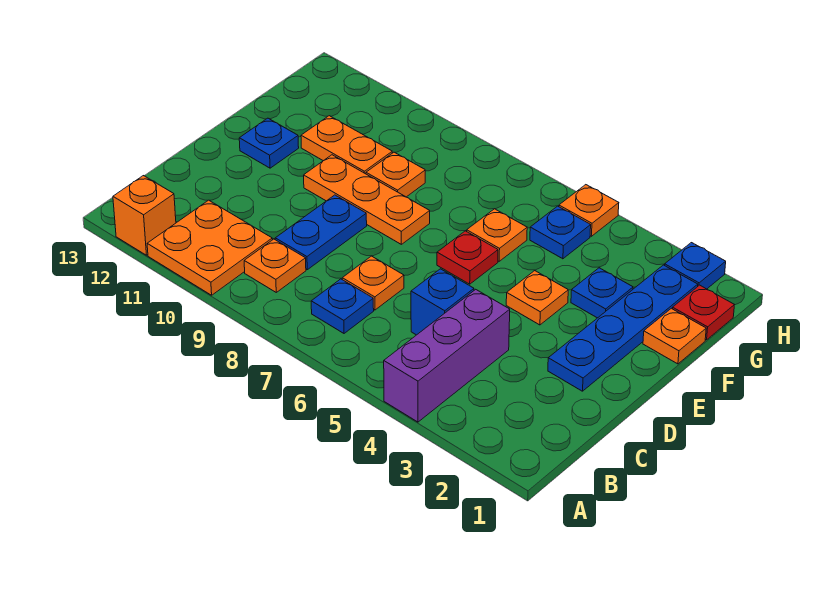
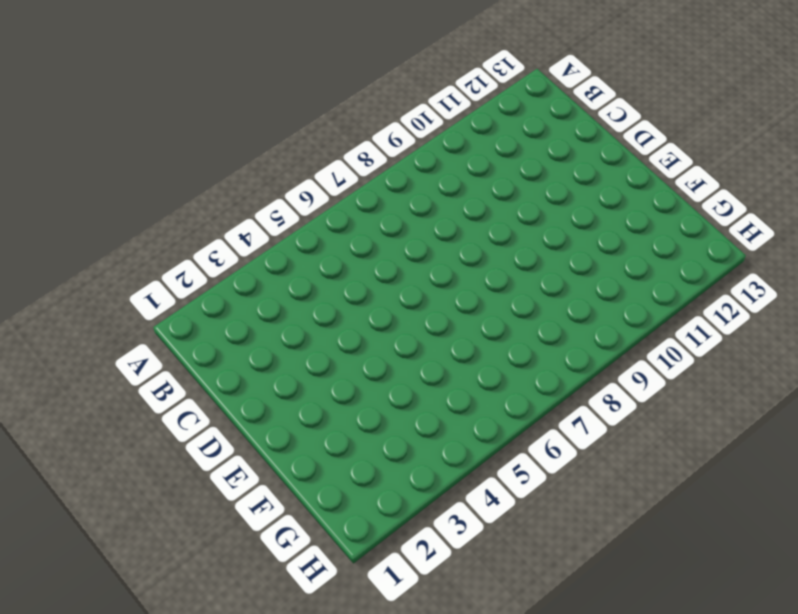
none -> purple brick A4:C4 level 1
none -> orange plate A10:B11 level 1
none -> orange brick A12 level 1

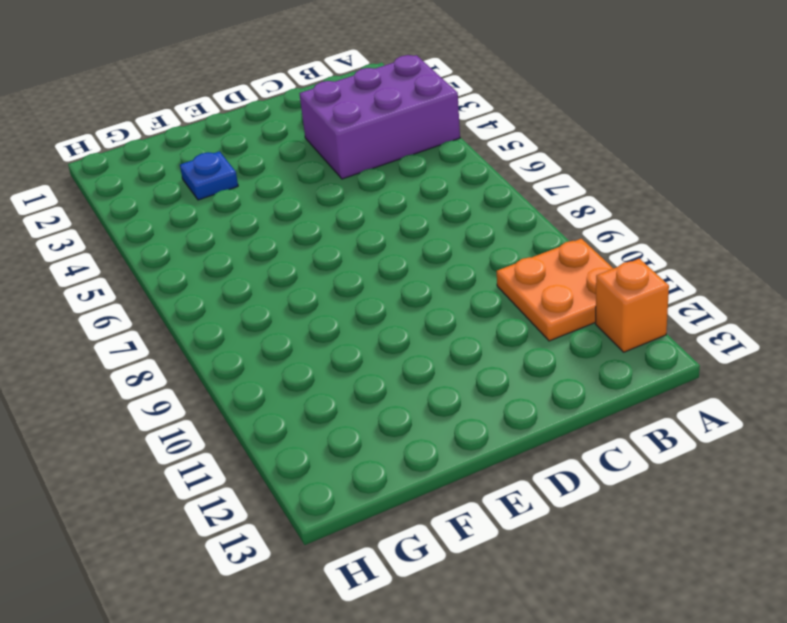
purple brick A3:C4 level 1 -> purple brick A4:C4 level 1
none -> blue plate B7 level 1
none -> orange plate B9 level 1
none -> blue brick C5 level 1

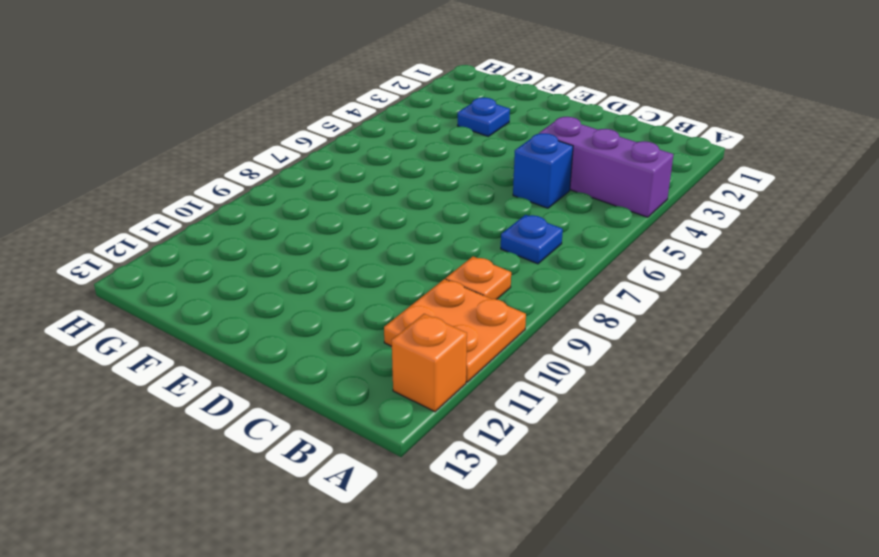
none -> orange plate C7 level 1
none -> blue plate C9:D9 level 1
none -> blue plate D2:G2 level 1

